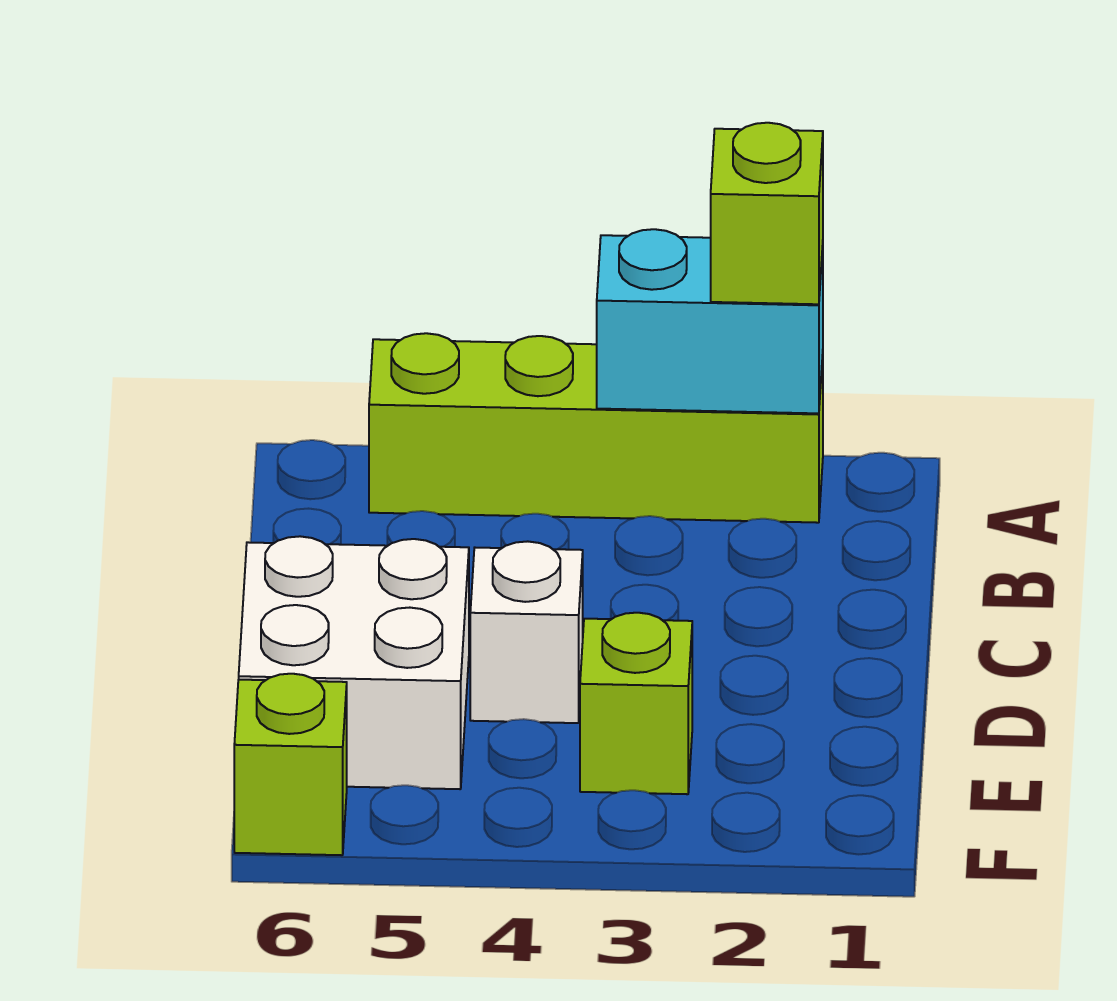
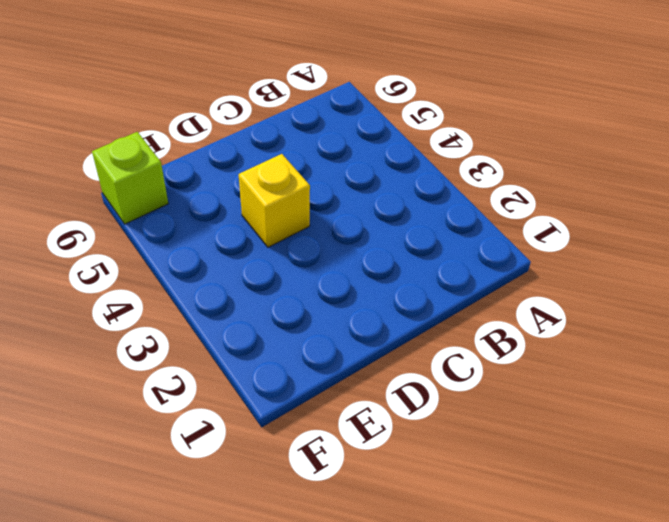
yellow brick D4 level 1 -> white brick D4 level 1
none -> lime brick A2:A5 level 1
none -> white brick D5:E6 level 1

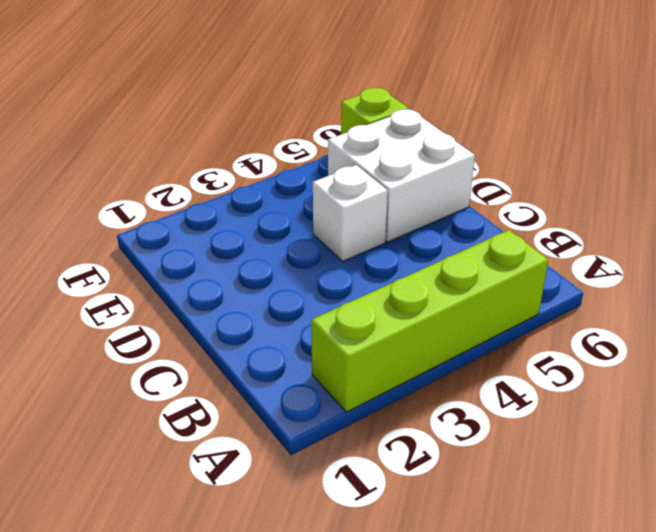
none -> lime brick E3 level 1
none -> cyan brick A2:A3 level 2

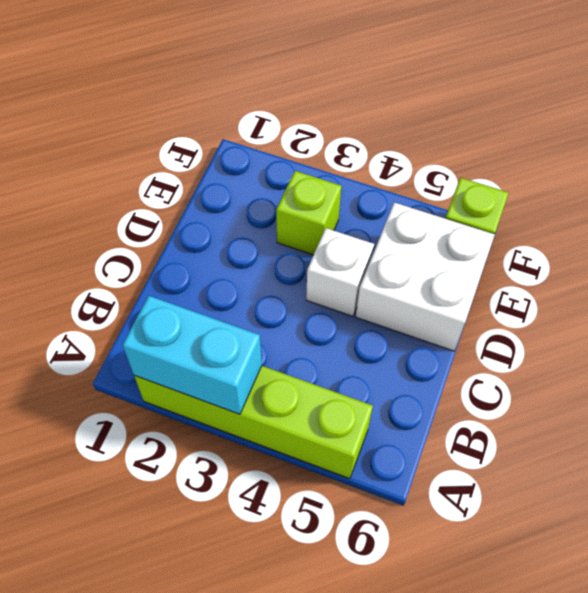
none -> lime brick A2 level 3

